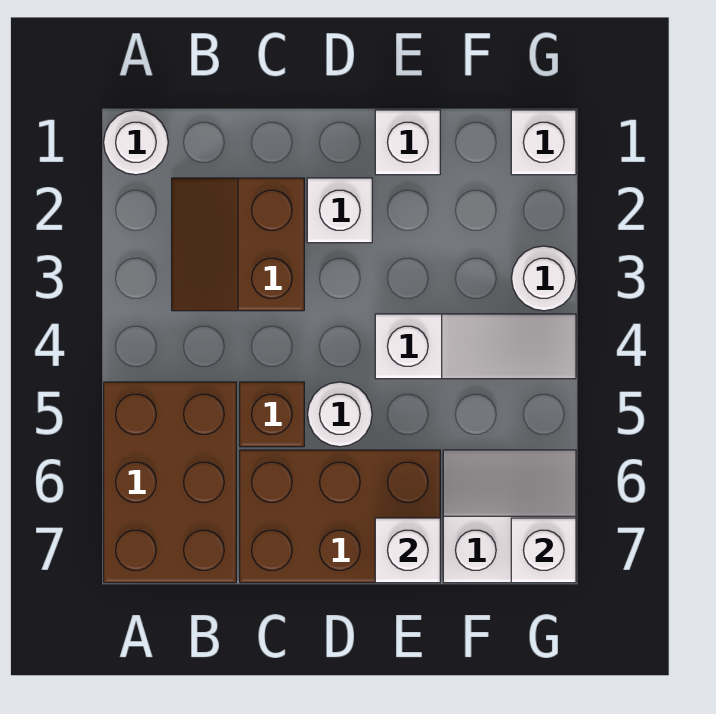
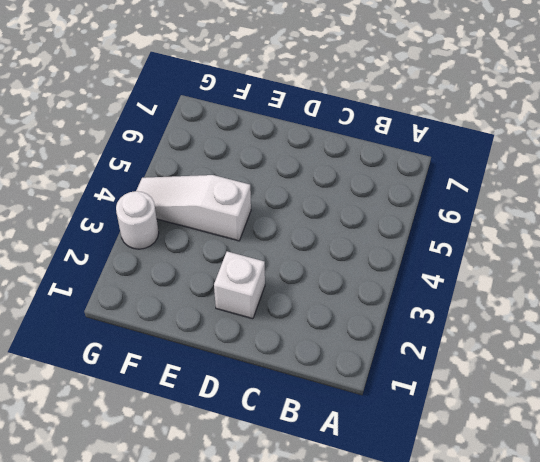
none -> white round brick A1 level 1
none -> brown brick A5:B7 level 1
none -> brown slope B2:C3 level 1 top C

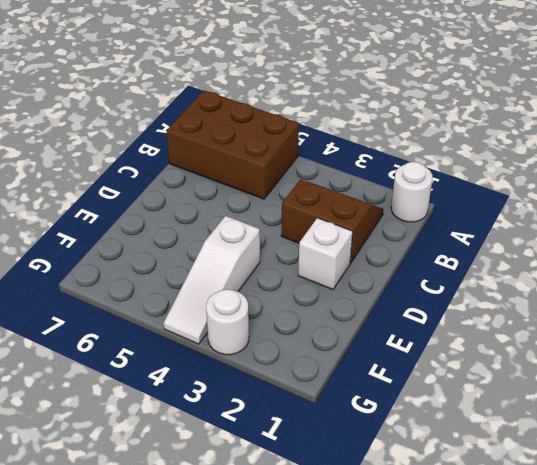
none -> brown brick C5 level 1
none -> brown brick C6:E7 level 1
none -> white round brick D5 level 1

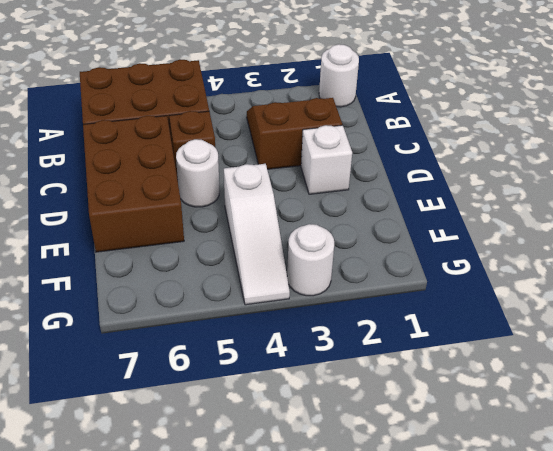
none -> white brick E1 level 1
none -> white slope F6:G7 level 1 top 7
none -> white brick G1 level 1

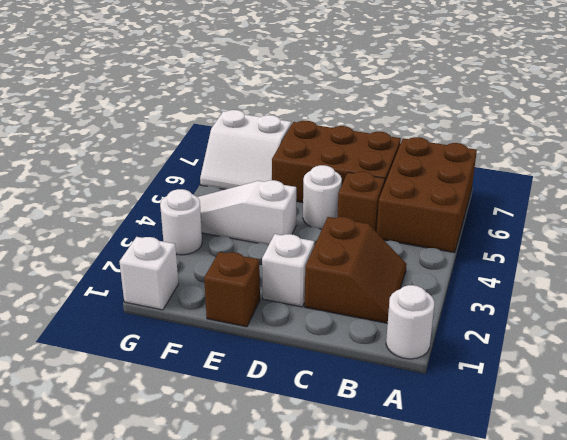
brown brick E1 level 1 -> white brick E1 level 1
none -> white brick E7 level 2
none -> white brick G7 level 2

